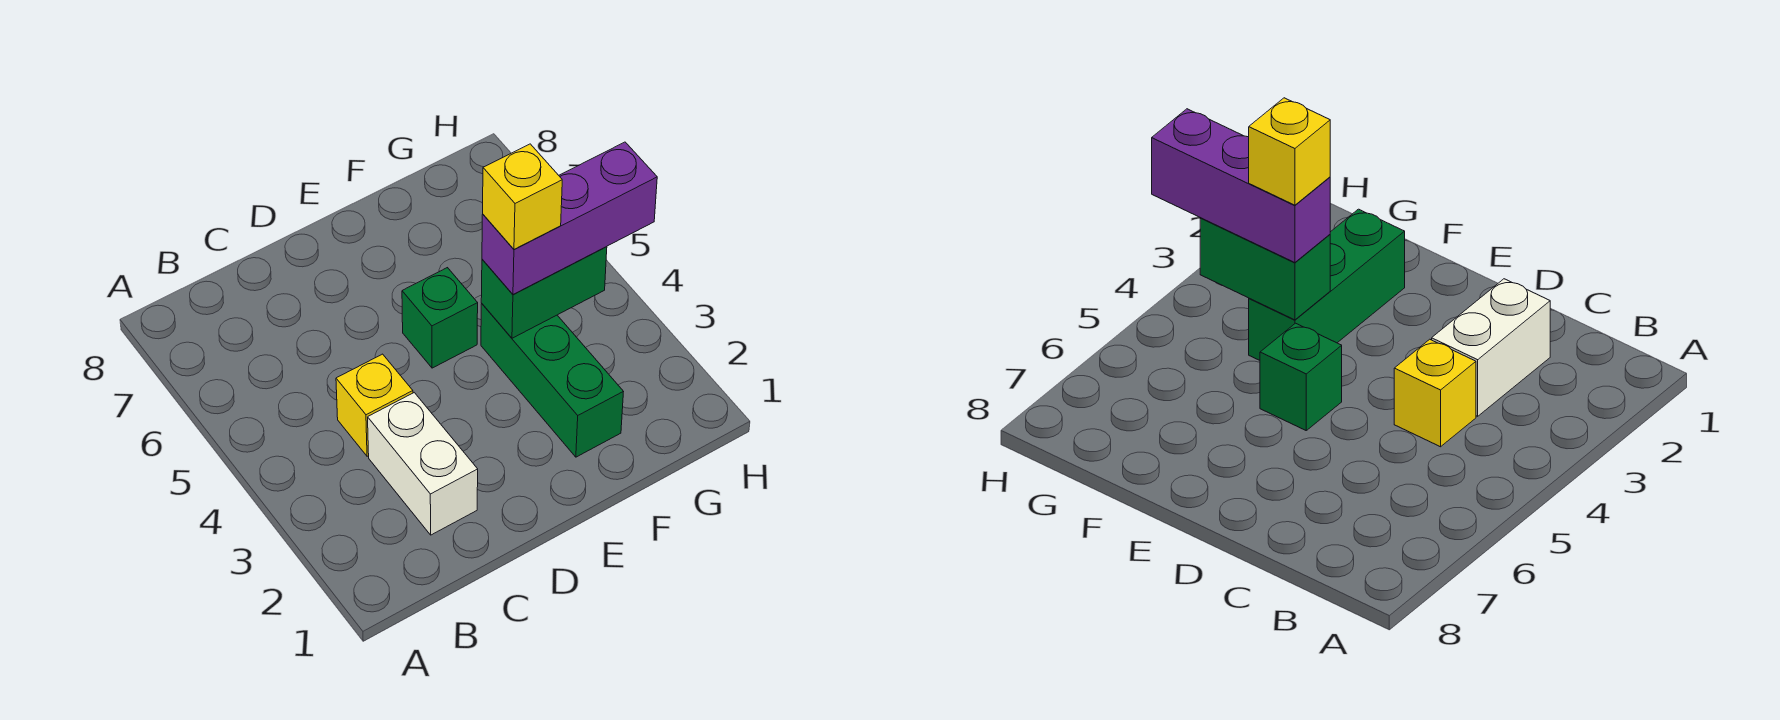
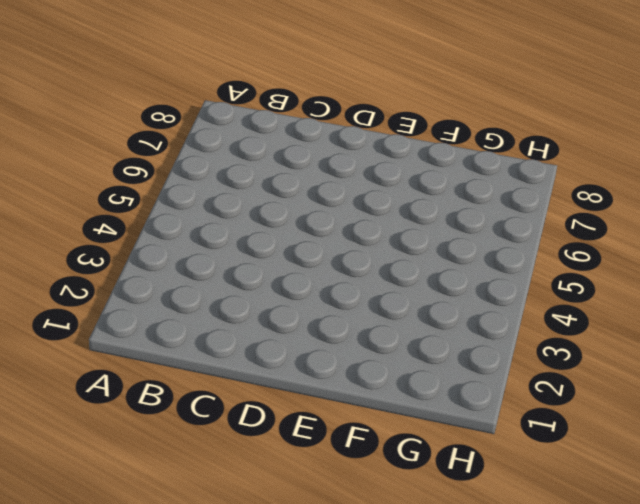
none -> white brick C2:C3 level 1
none -> yellow brick C4 level 1

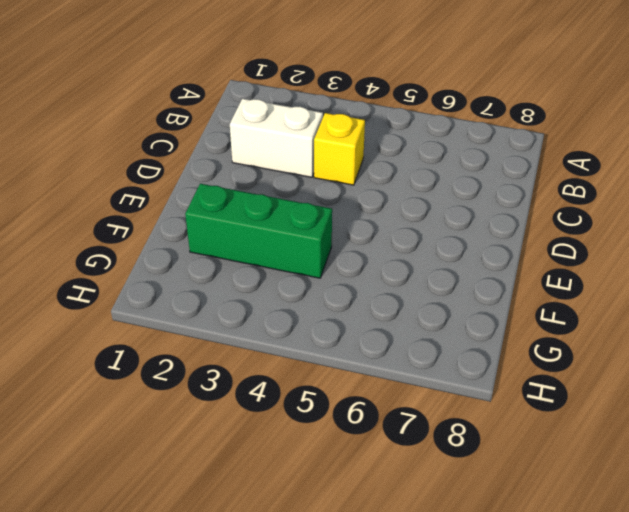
none -> green brick E5 level 1
none -> green brick F4:G4 level 2

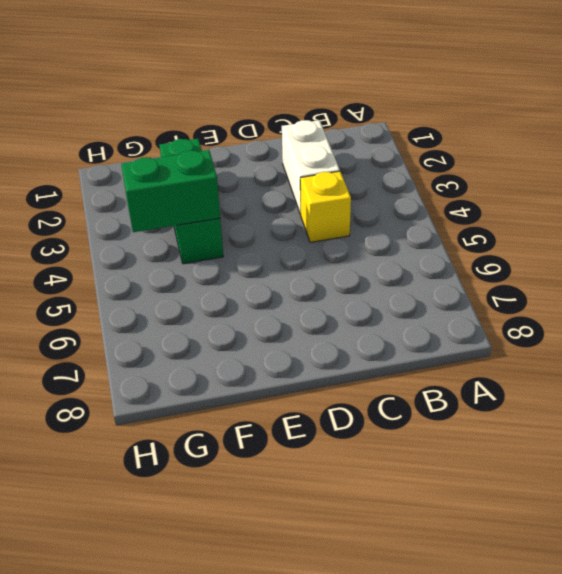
none -> green brick E5 level 1
none -> purple brick F4:H4 level 3

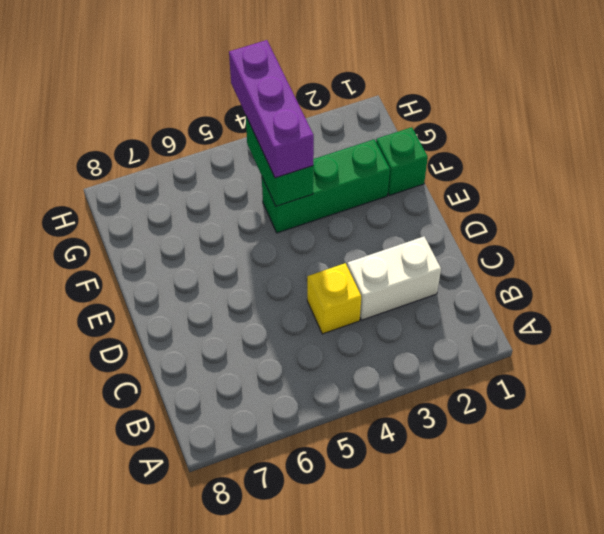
green brick F1 level 1 -> green brick E5 level 1
none -> yellow brick F4 level 4

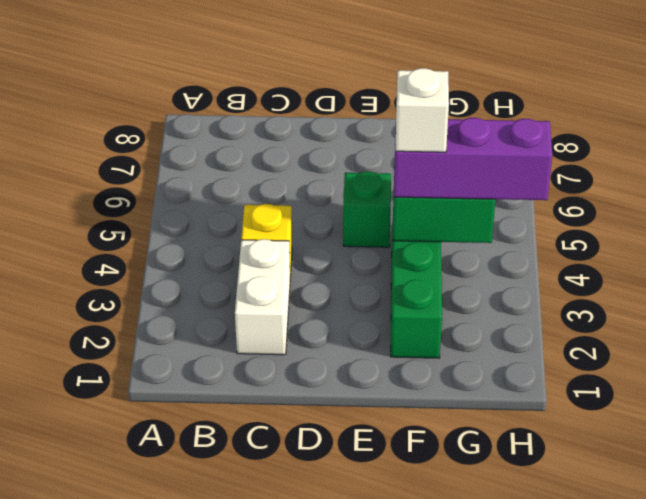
white brick F4 level 4 -> yellow brick F4 level 4

